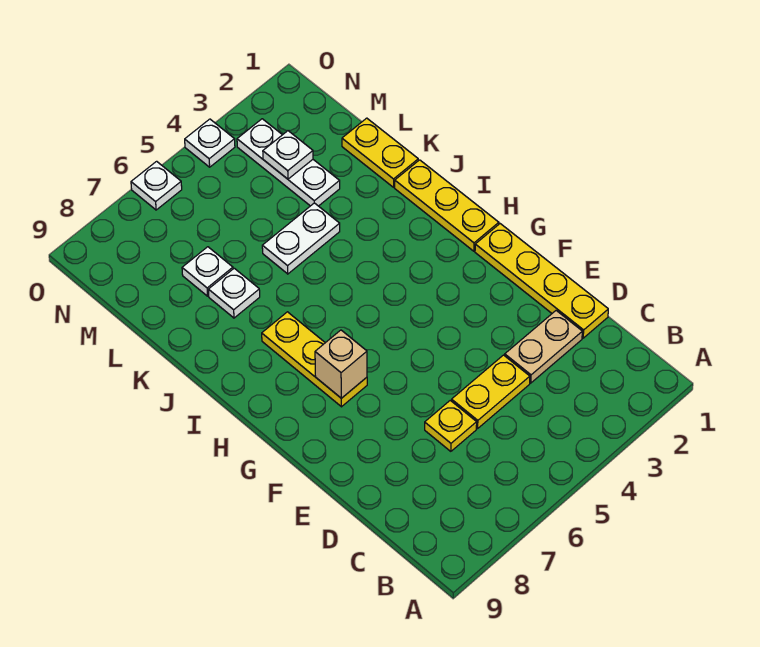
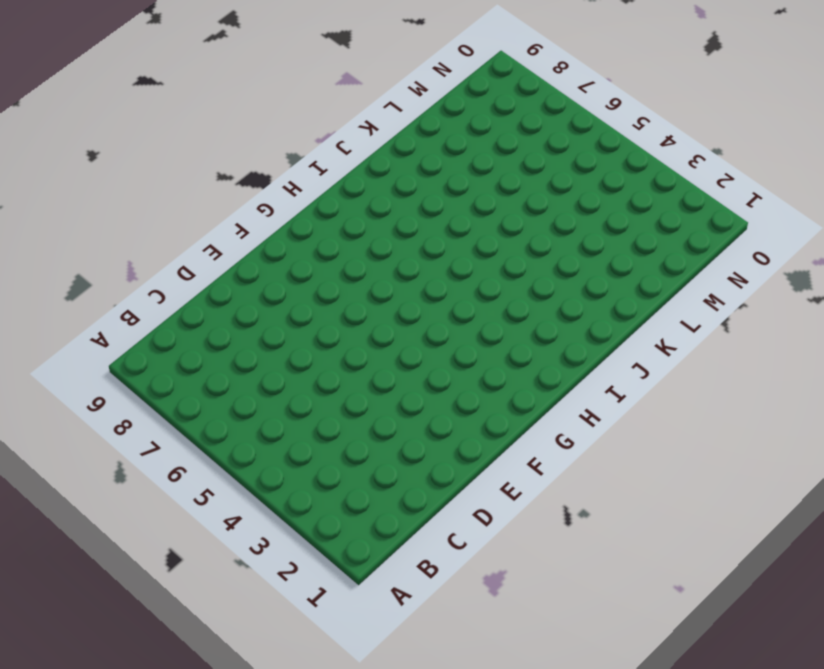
none -> yellow plate D1:G1 level 1
none -> tan plate D2:D3 level 1
none -> yellow plate D4:D5 level 1

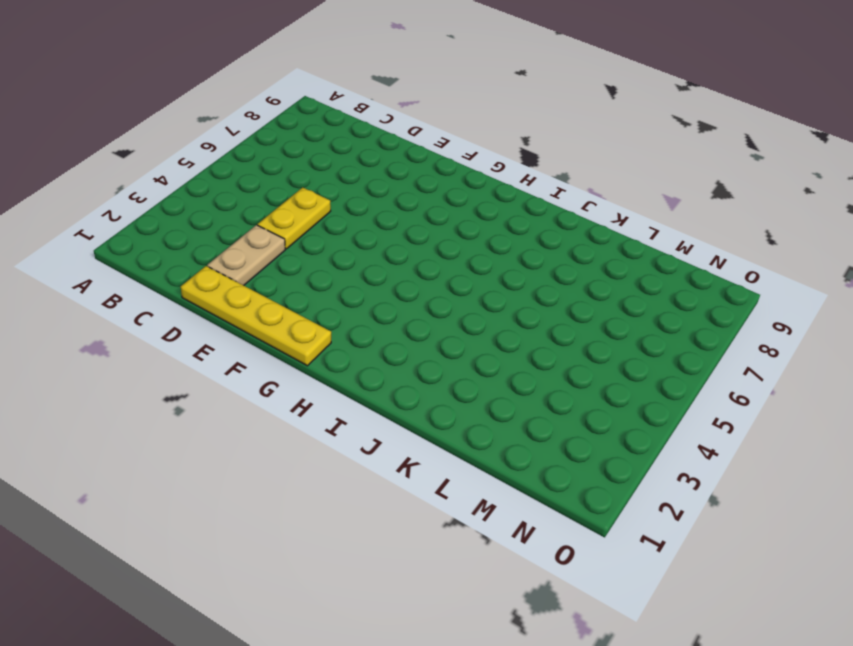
none -> yellow plate D6 level 1
none -> yellow plate G7:I7 level 1
none -> yellow plate H1:J1 level 1

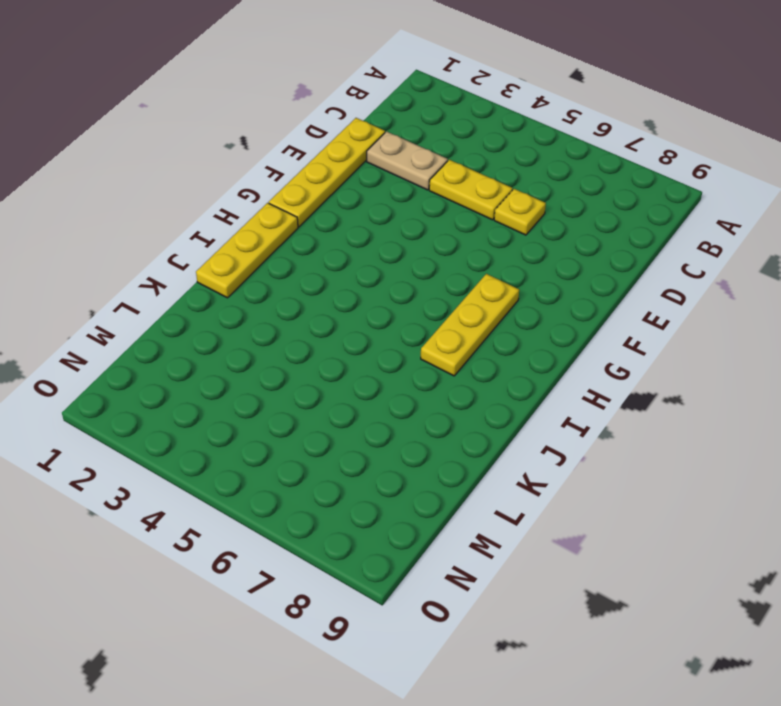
none -> yellow plate K1:L1 level 1
none -> white plate K4:K5 level 1
none -> white plate K7 level 1

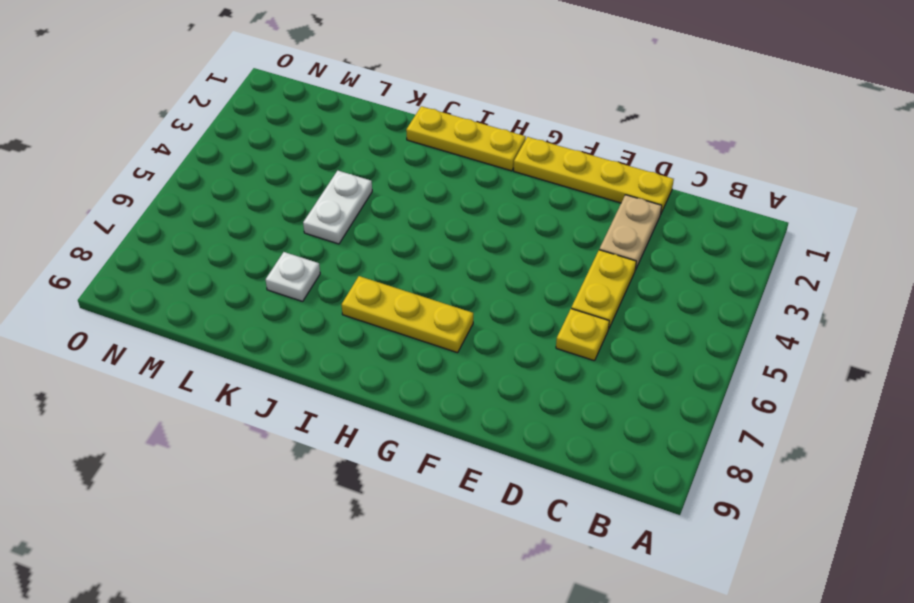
none -> yellow plate K1:L1 level 1
none -> white plate L3:N3 level 1
none -> white plate L7 level 1

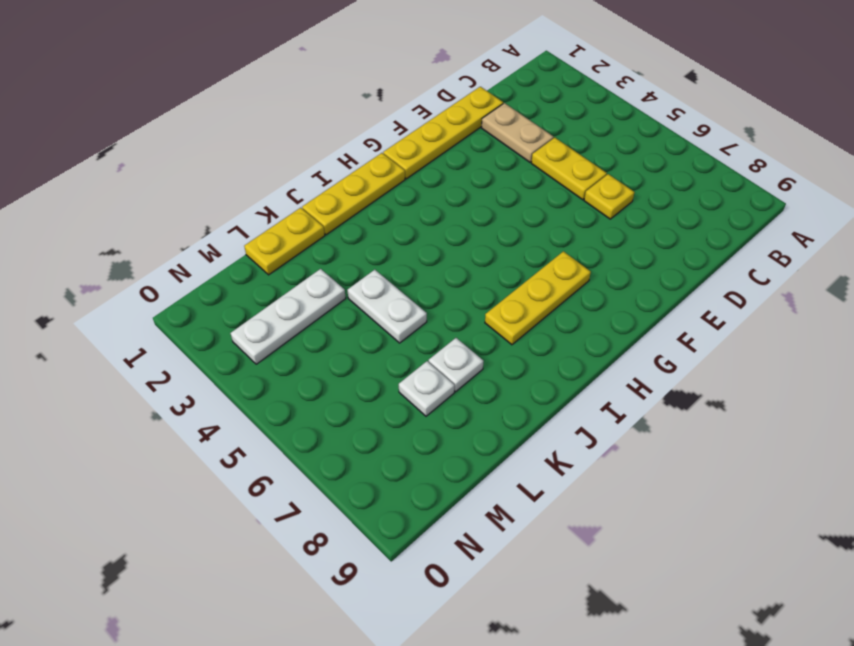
none -> white plate O4 level 1
none -> white plate O6 level 1
none -> tan brick G7 level 2

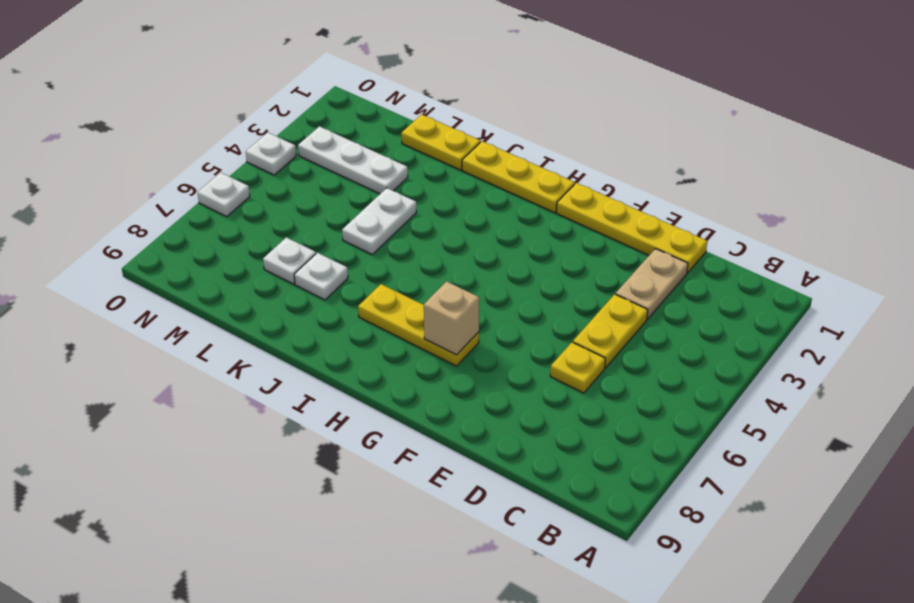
none -> white plate M3 level 2

